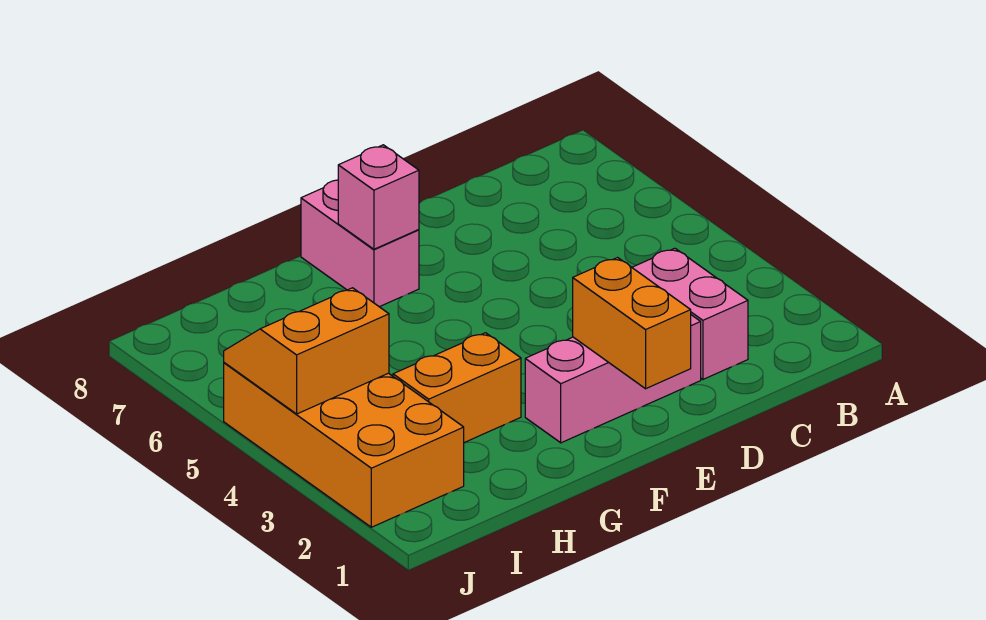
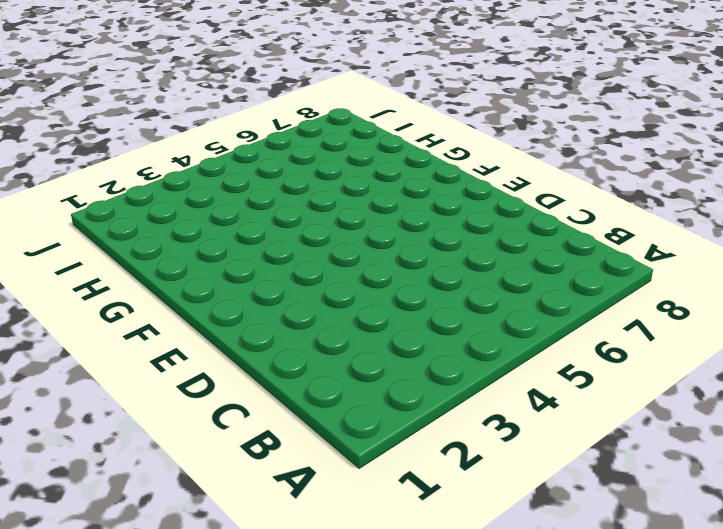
none -> pink brick C2:C3 level 1
none -> pink brick D2:F2 level 1

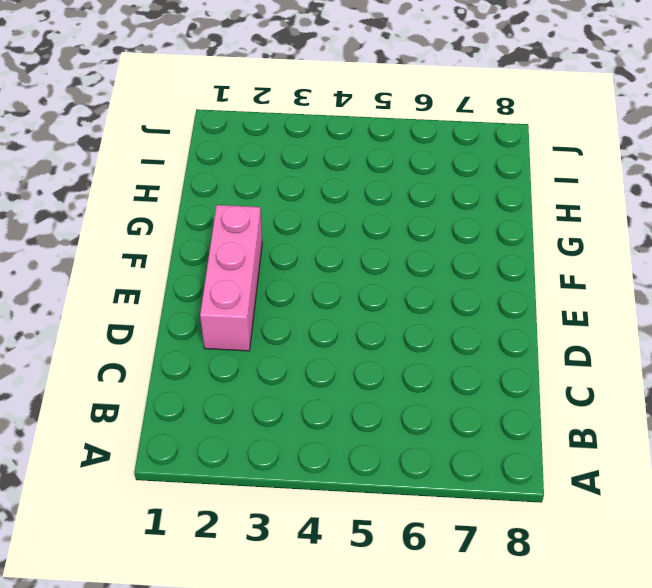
none -> pink brick C2:C3 level 1
none -> pink brick F7:F8 level 1

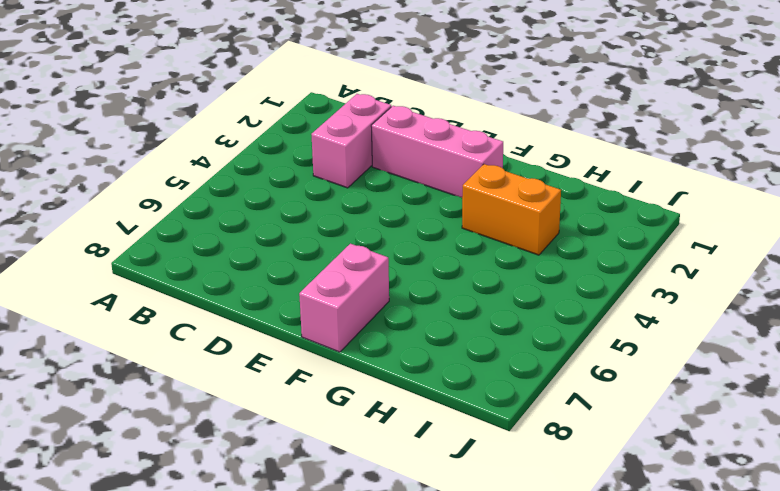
none -> orange brick I2:J5 level 1
none -> orange brick E1:E2 level 2

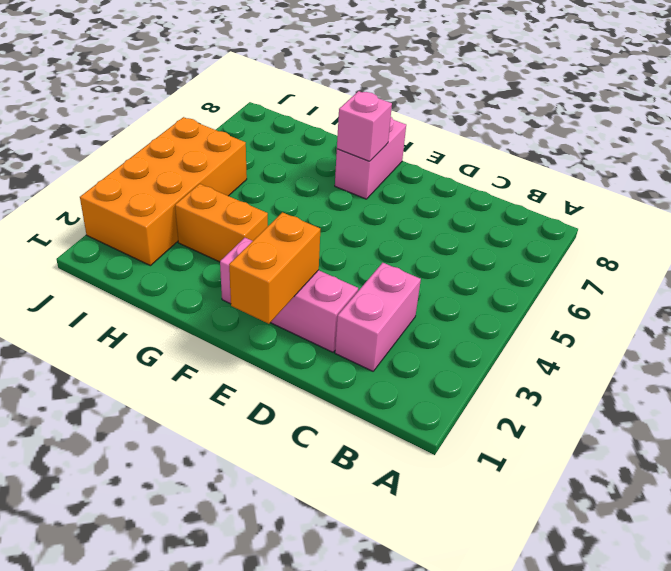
none -> orange slope I4:J5 level 2 top 4

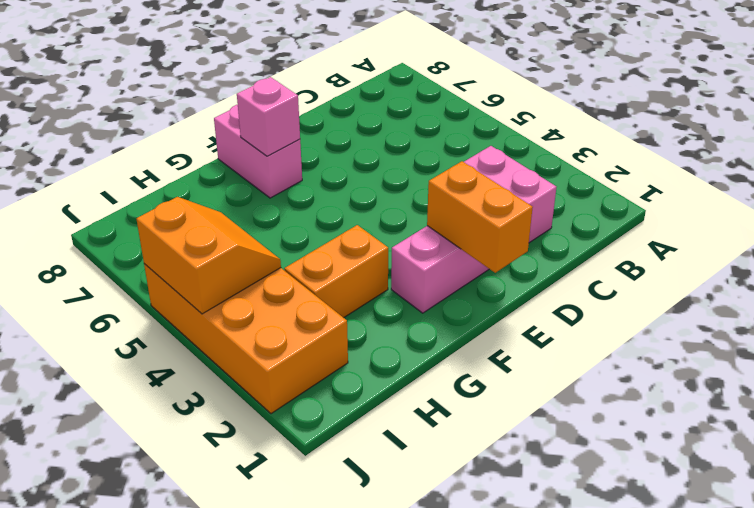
orange slope I4:J5 level 2 top J -> orange slope I4:J5 level 2 top 4

